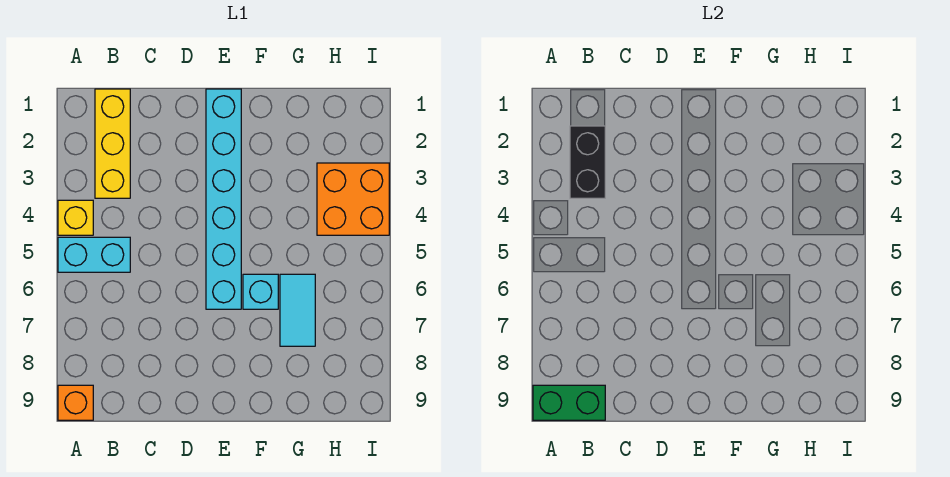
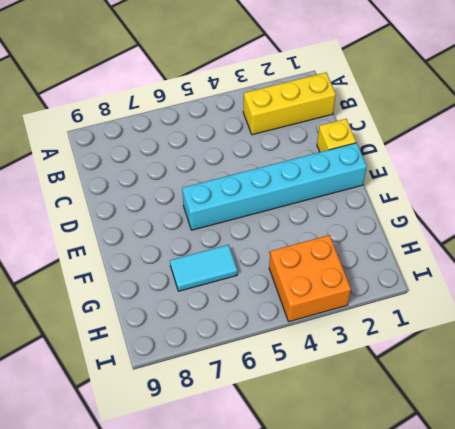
yellow brick D1 level 1 -> yellow brick A4 level 1
none -> cyan brick A5:B5 level 1
none -> orange brick A9 level 1

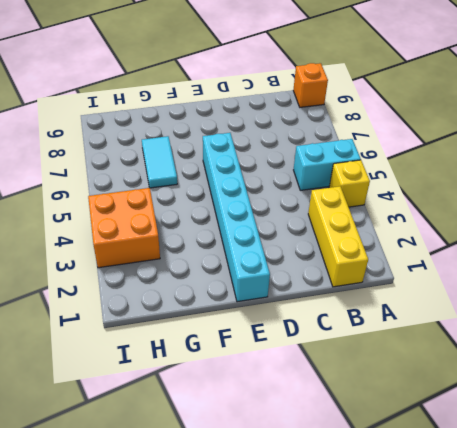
none -> cyan brick F6 level 1
none -> green brick A9:B9 level 2

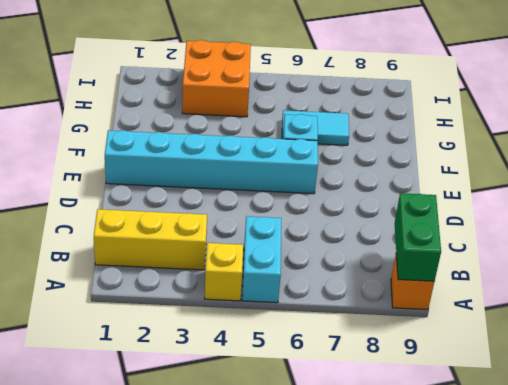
none -> black brick B2:B3 level 2

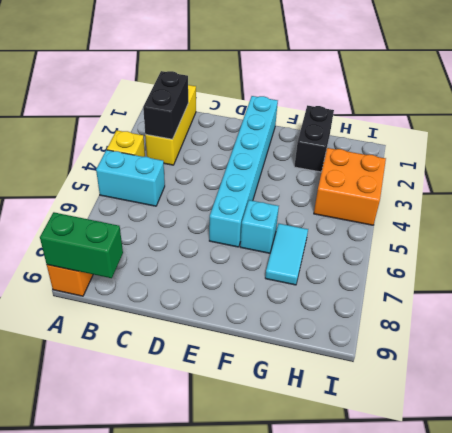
black brick G1:G2 level 1 -> none

